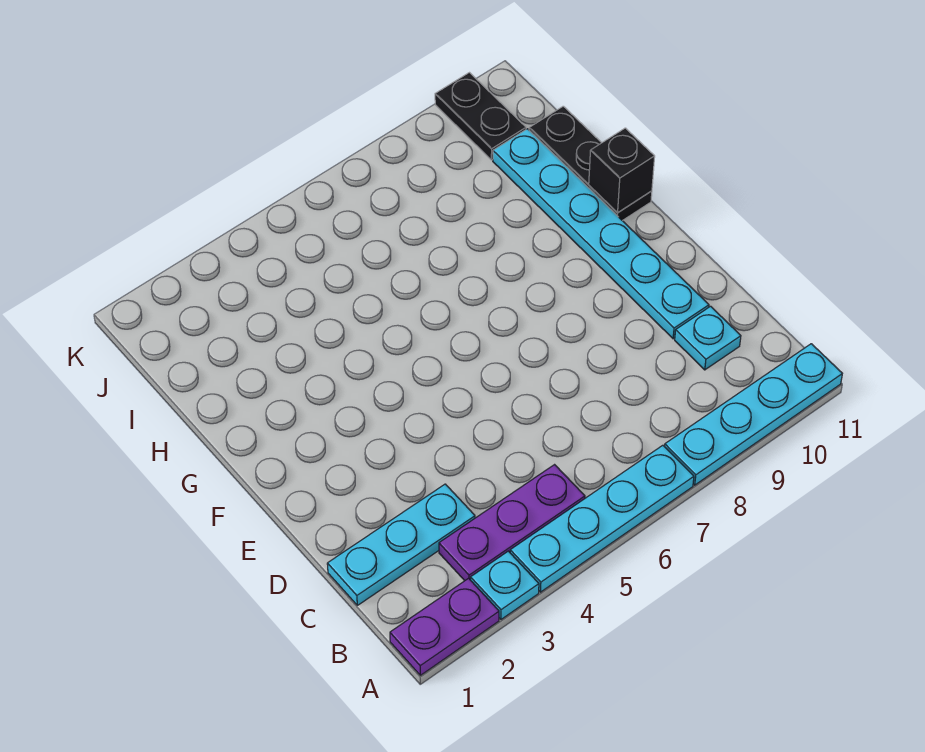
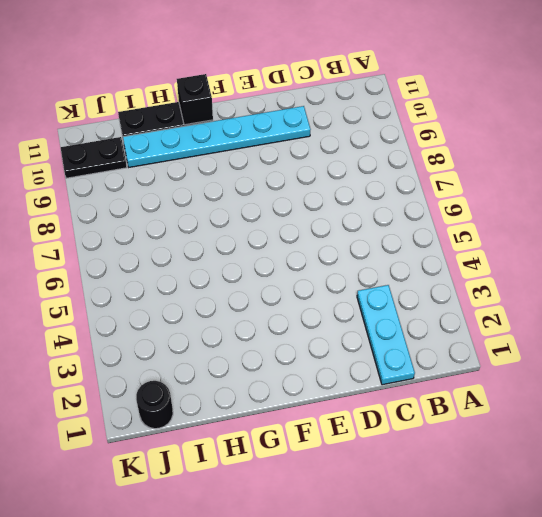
black round brick J1 level 1 -> none
none -> purple plate A1:A2 level 1
none -> cyan plate A3 level 1

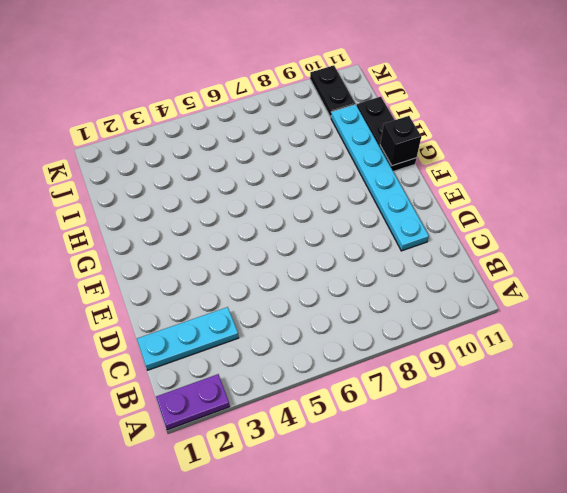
none -> cyan plate A3 level 1
none -> cyan plate A4:A7 level 1

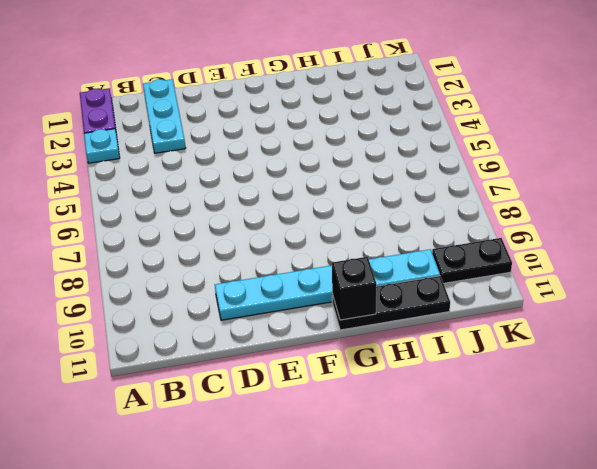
none -> cyan plate A4:A7 level 1
none -> cyan plate A8:A11 level 1

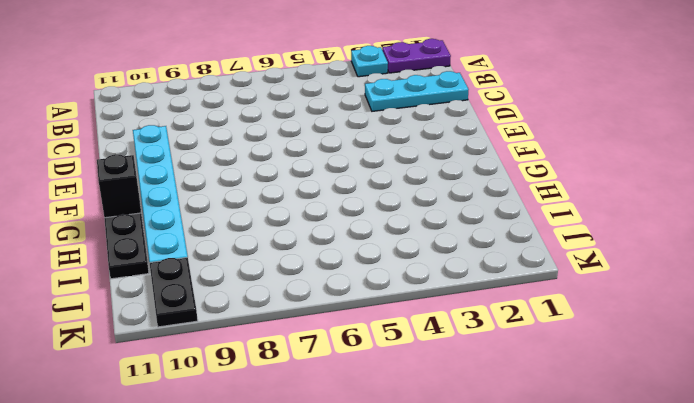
none -> cyan plate A4:A7 level 1
none -> cyan plate A8:A11 level 1

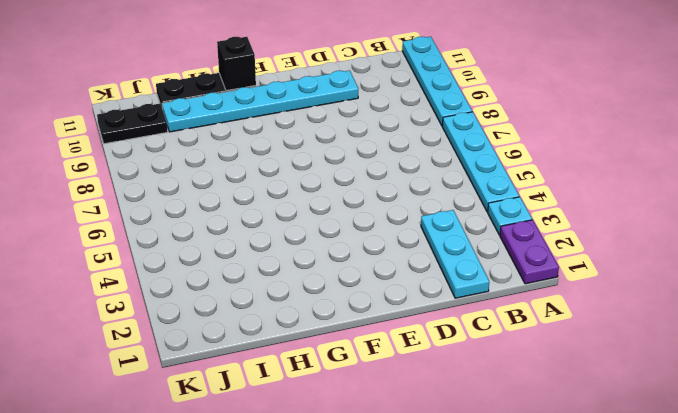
none -> purple plate B3:B5 level 1
none -> cyan plate C10 level 1

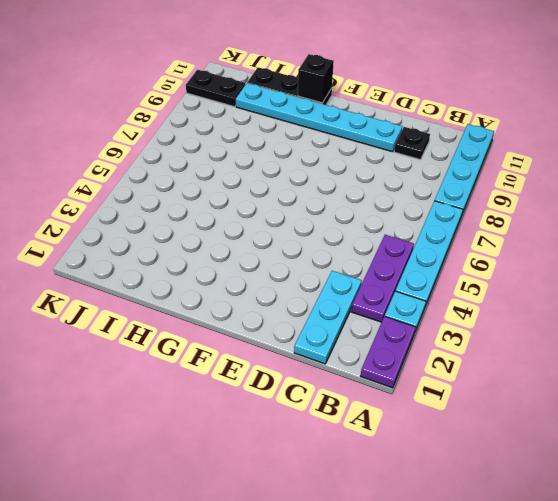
black plate C10 level 1 -> cyan plate C10 level 1

